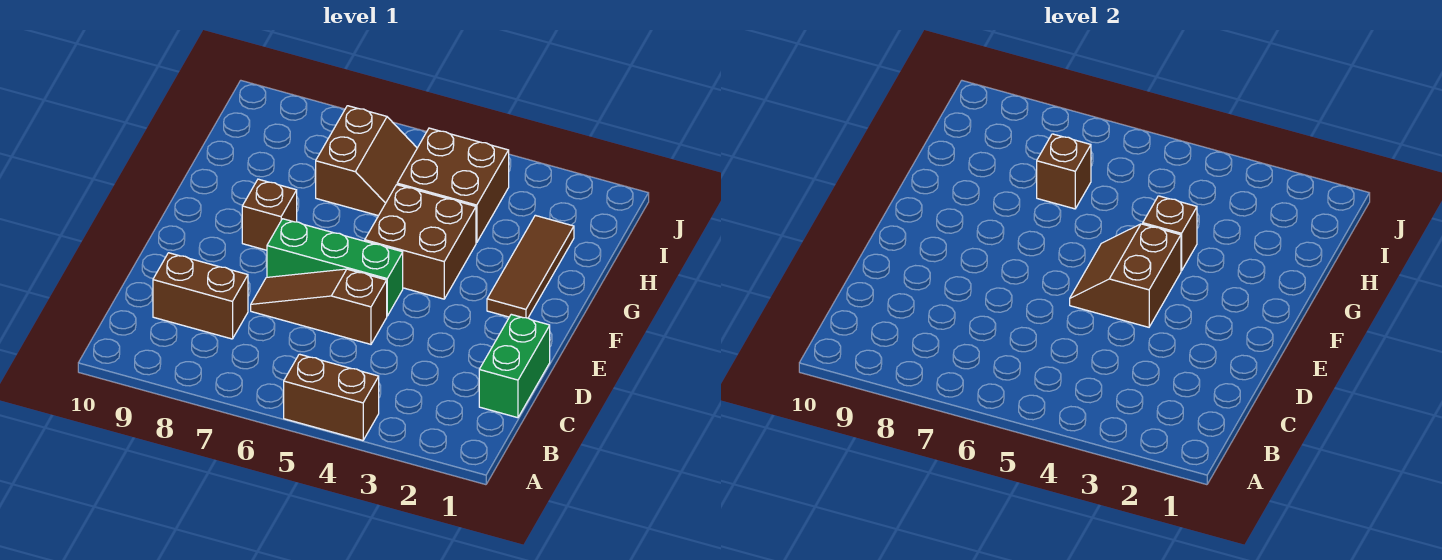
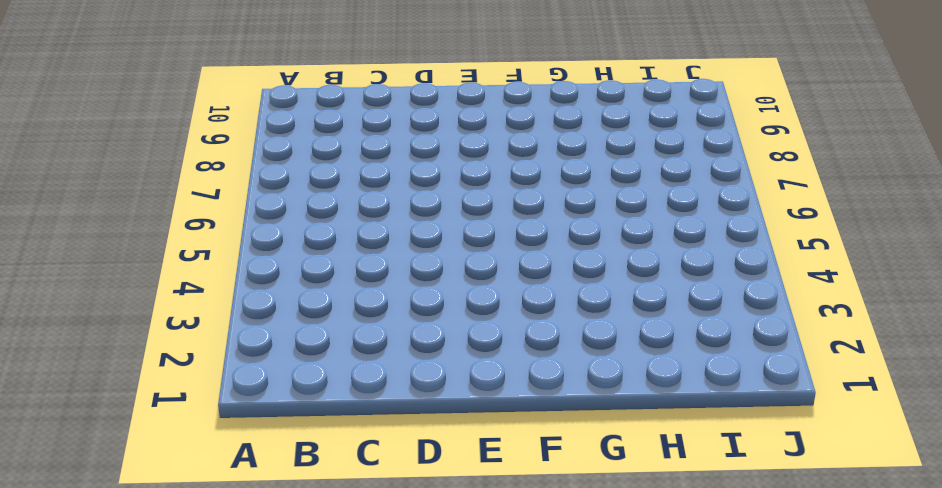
none -> brown brick A4:A5 level 1
none -> green brick C1:D1 level 1
none -> brown brick C8:C9 level 1

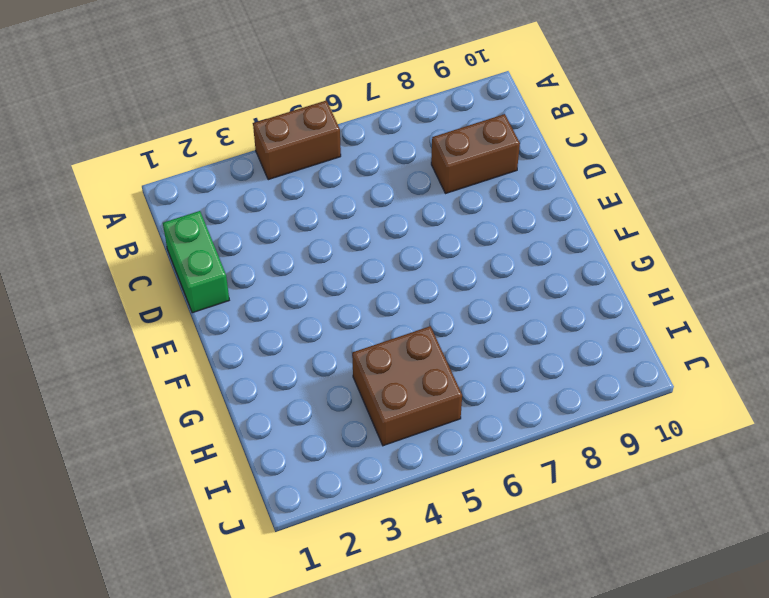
none -> brown slope D5:D7 level 1 top 5
none -> green brick E5:E7 level 1
none -> brown tile F2:H2 level 1

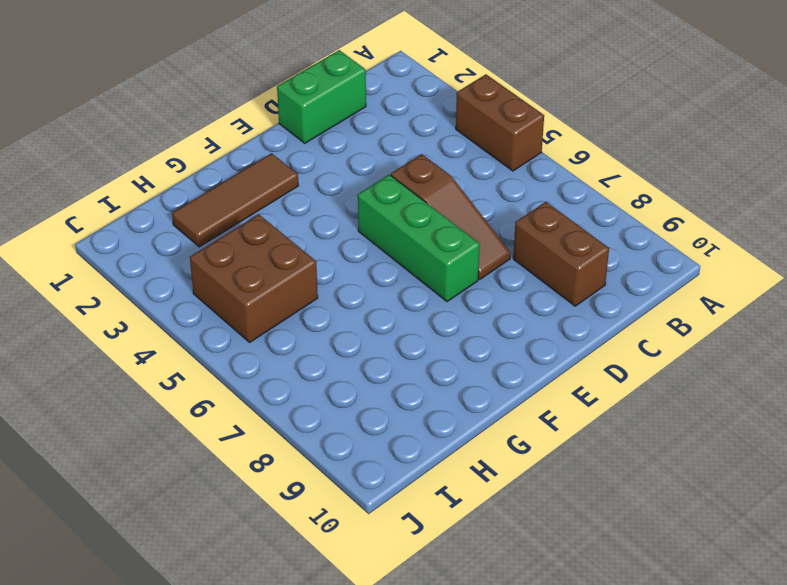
none -> brown brick F4:G5 level 1
none -> brown brick F8 level 1
none -> brown slope H6:I7 level 1 top 7

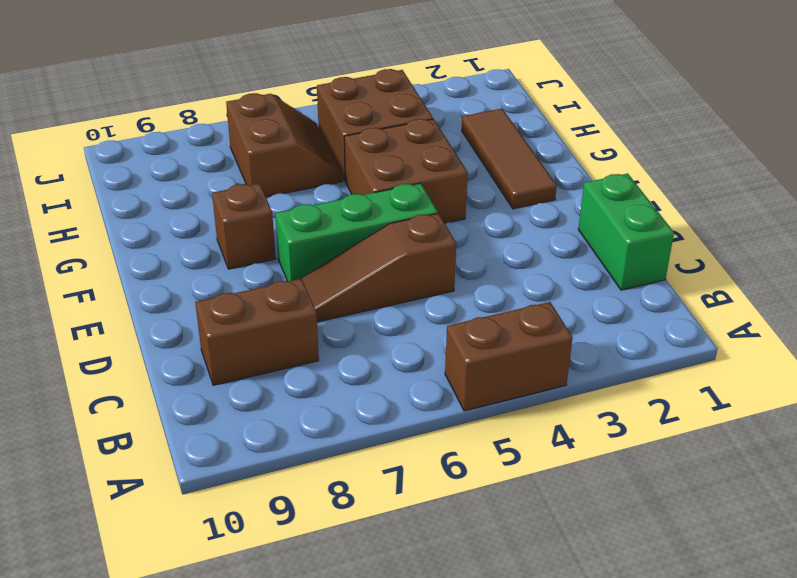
none -> brown slope E4:F5 level 2 top 4
none -> brown brick G4 level 2
none -> brown brick H7 level 2

